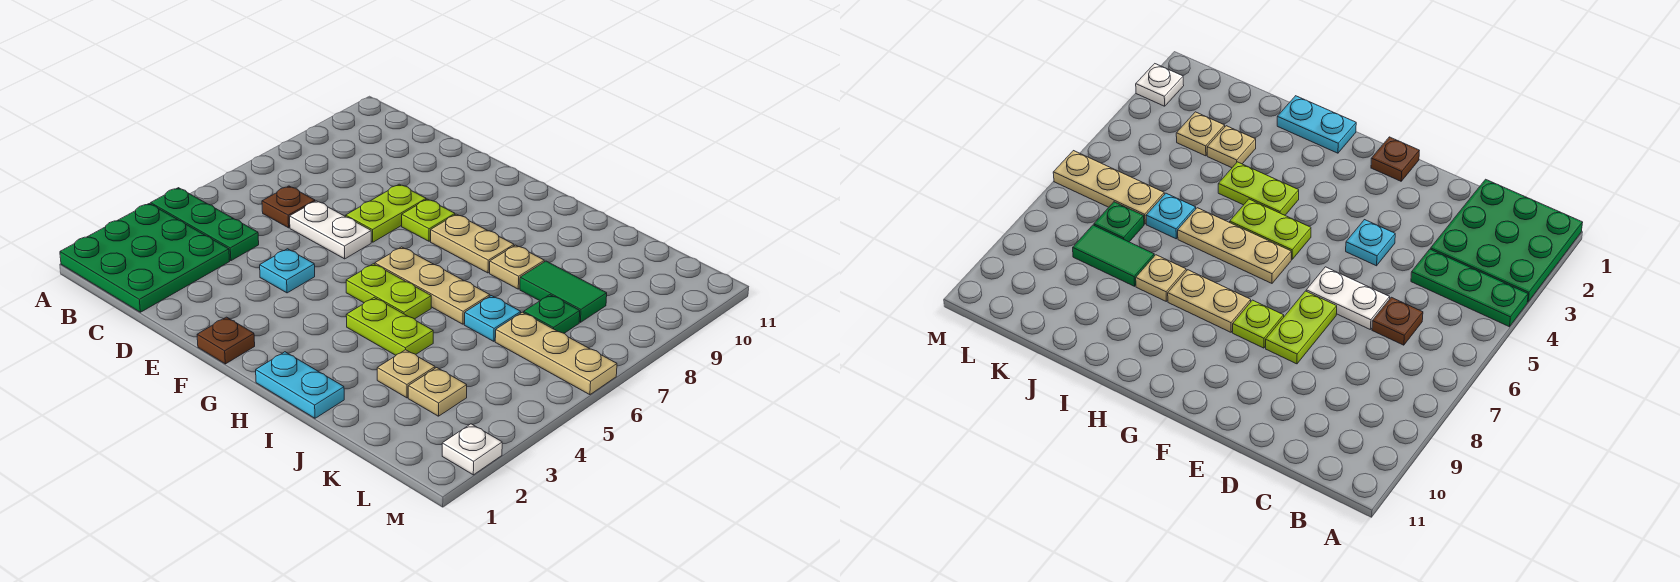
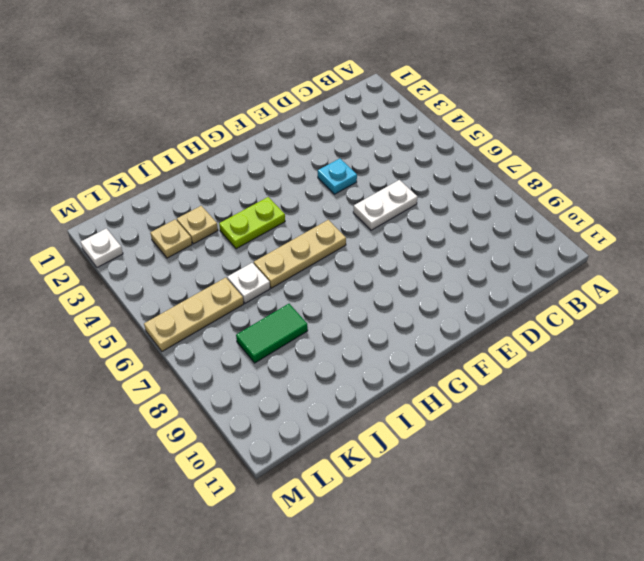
white plate J6 level 1 -> cyan plate J6 level 1
none -> green plate A1:C3 level 1
none -> green plate A4:C4 level 1
none -> brown plate C6 level 1

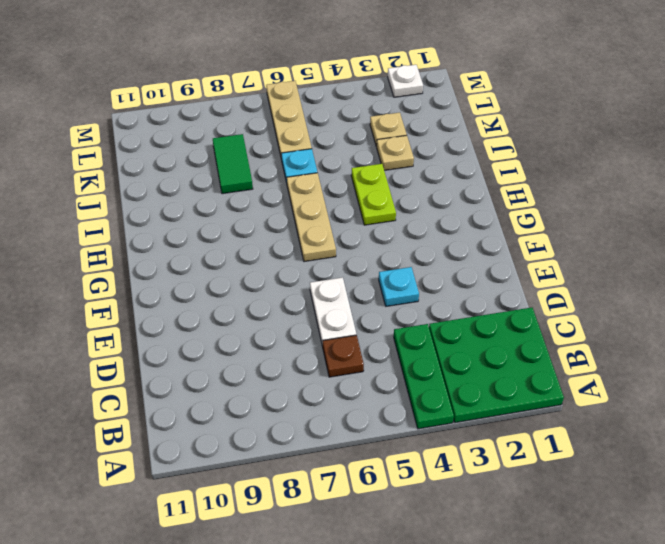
none -> lime plate E7:E8 level 1
none -> brown plate F1 level 1
none -> lime plate F8 level 1

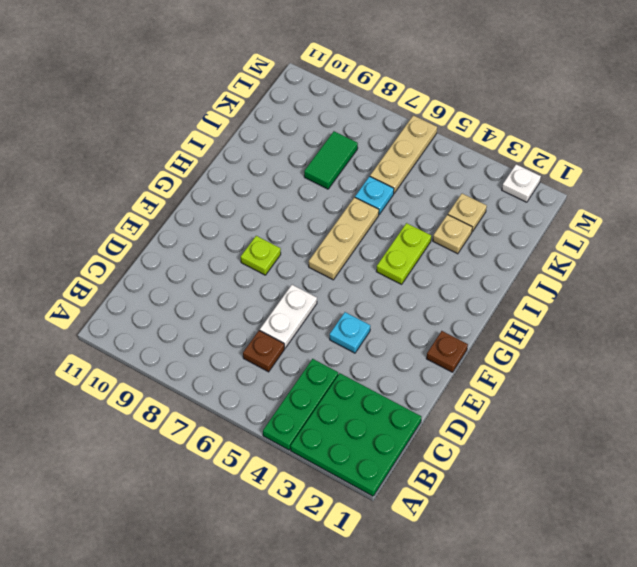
none -> lime plate E7:E8 level 1
none -> lime plate G5:H5 level 1
none -> tan plate G8:H8 level 1

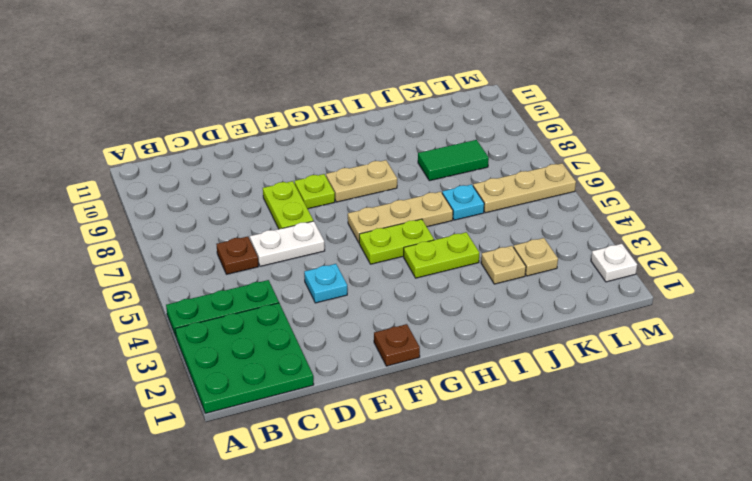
none -> cyan plate H1:I1 level 1
none -> tan plate I8 level 1
none -> green plate K7 level 1

